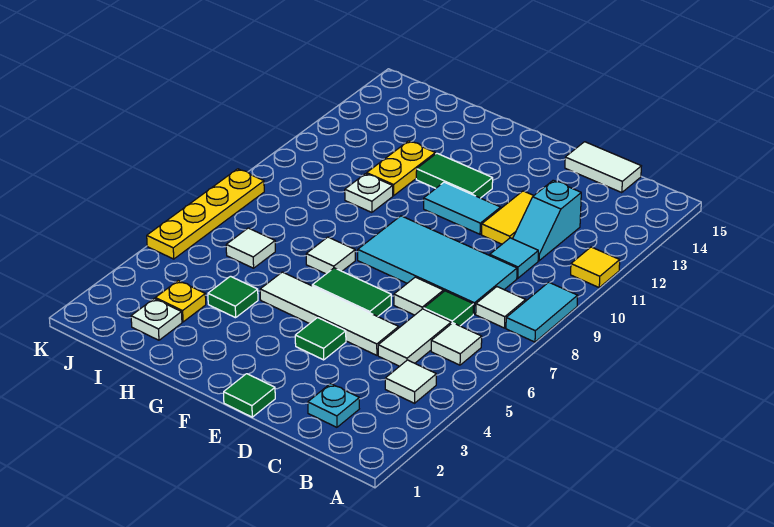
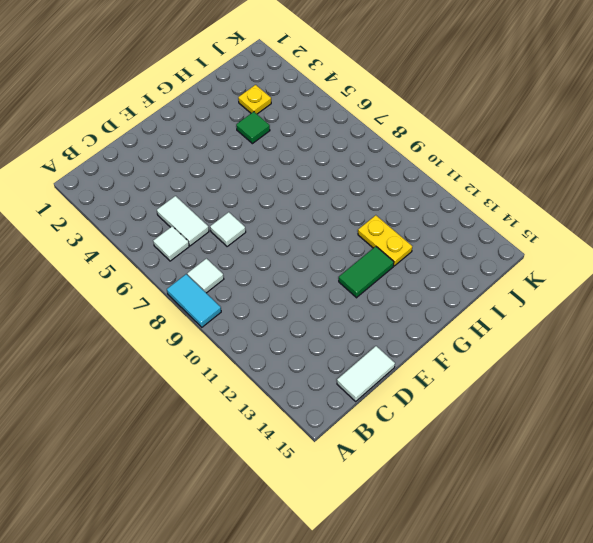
none -> yellow tile A11 level 1
none -> white tile B4 level 1
none -> cyan plate C2 level 1

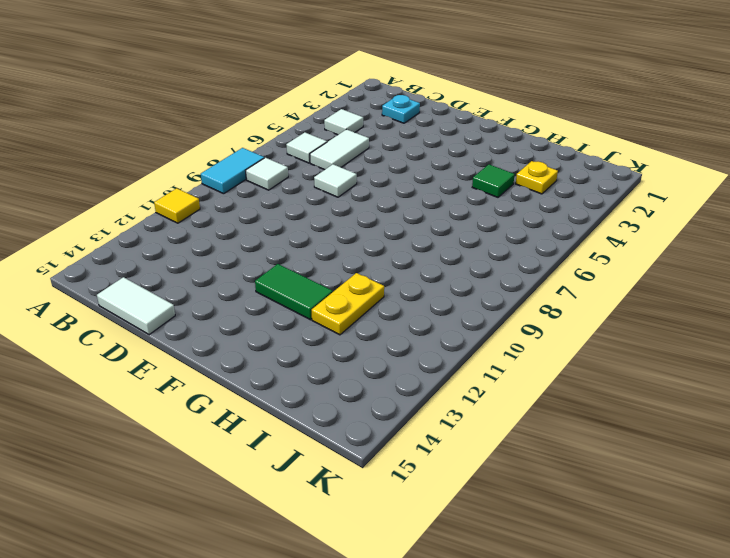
none -> green tile C7 level 1
none -> cyan tile C8:F9 level 1
none -> cyan tile C10 level 1

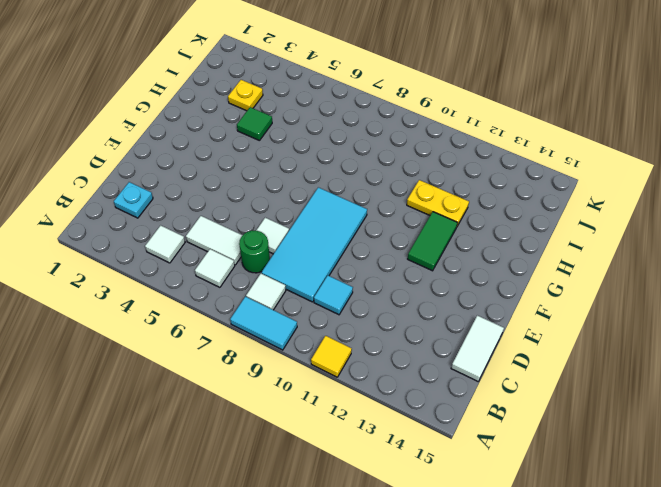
green round brick C7 level 1 -> green tile C7 level 1
none -> cyan slope C11:C12 level 1 top 12
none -> white tile D5:G5 level 1
none -> yellow tile D11:D12 level 1

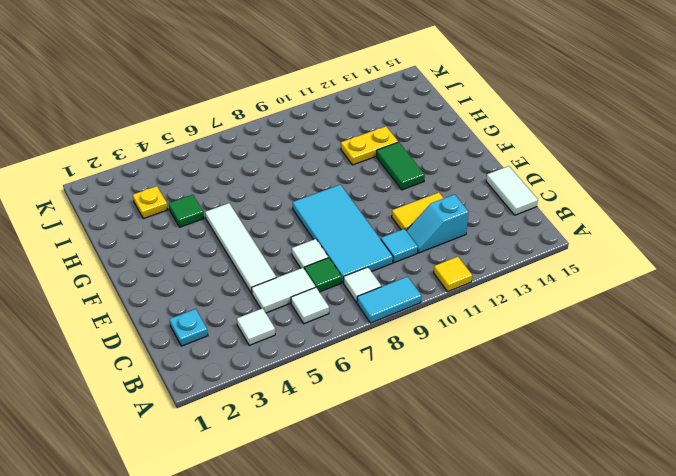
none -> green tile E1 level 1
none -> green tile E4 level 1
none -> green tile E6:F6 level 1

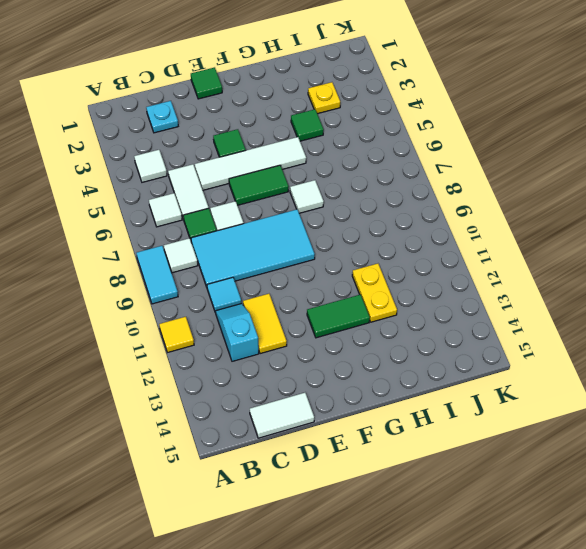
none -> cyan tile E11:F11 level 1
none -> white plate H10 level 1
none -> white plate I2 level 1

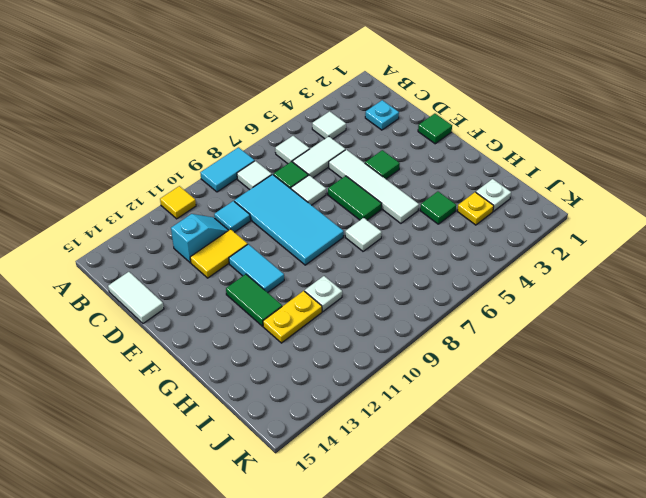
none -> white tile I6 level 1
none -> yellow plate K5:K8 level 1

